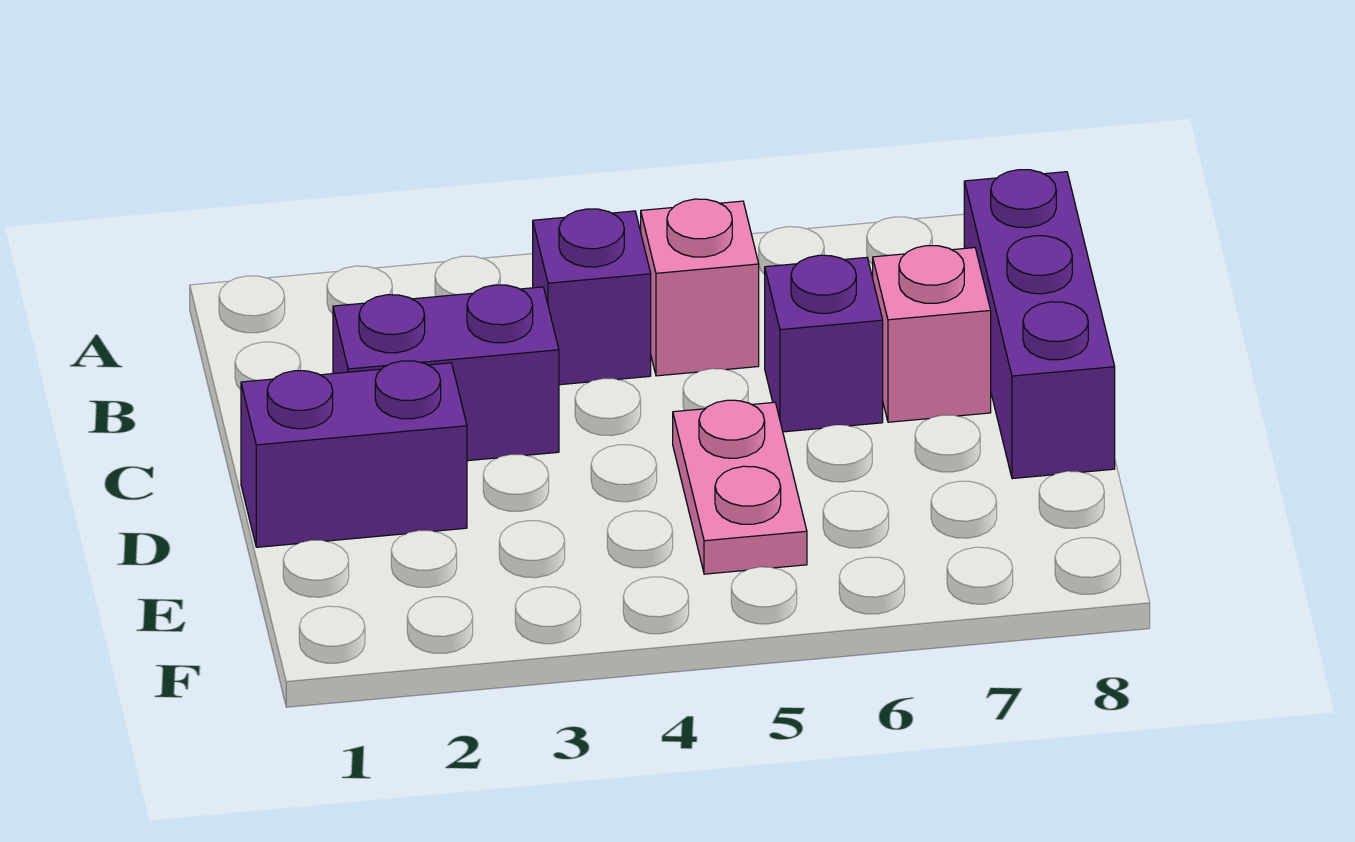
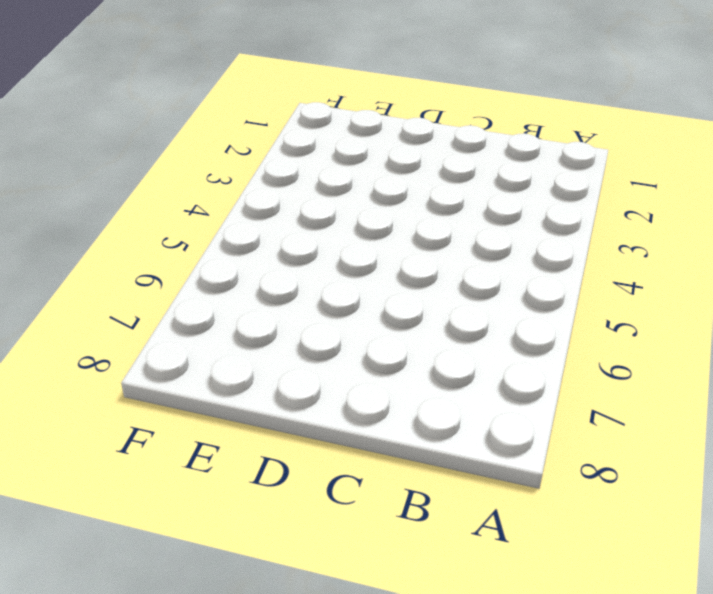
none -> purple brick B4 level 1
none -> pink brick B5 level 1

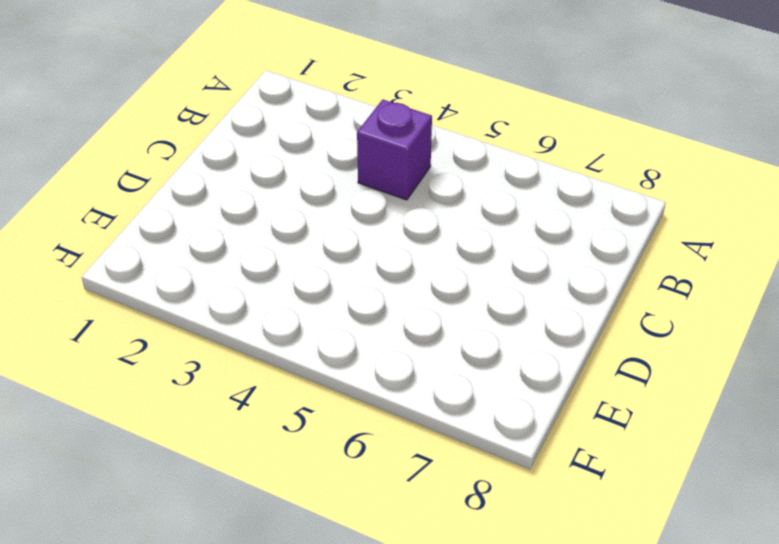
none -> pink brick B5 level 1
none -> purple brick B8:D8 level 1

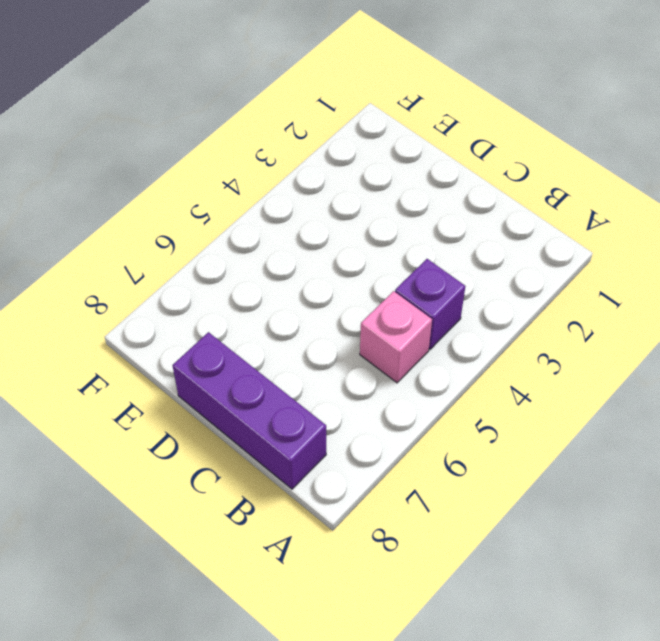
none -> purple brick C2:C3 level 1
none -> purple brick C6 level 1

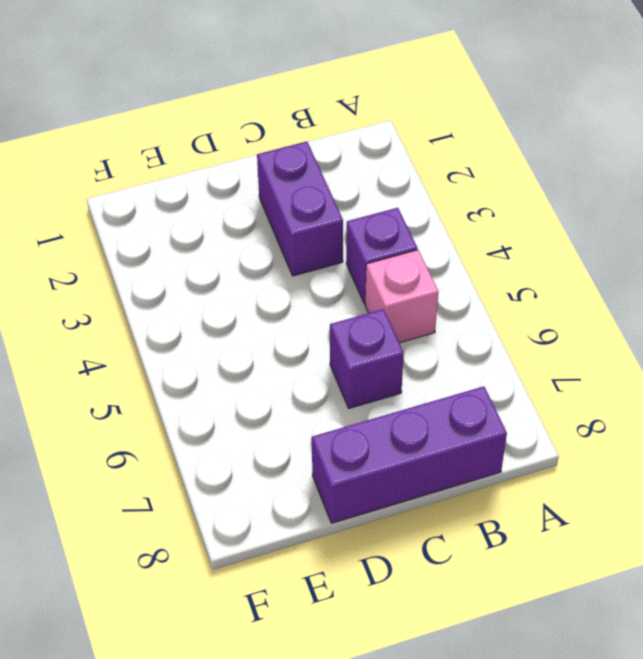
none -> pink brick C7 level 1
none -> purple brick D1:D2 level 1

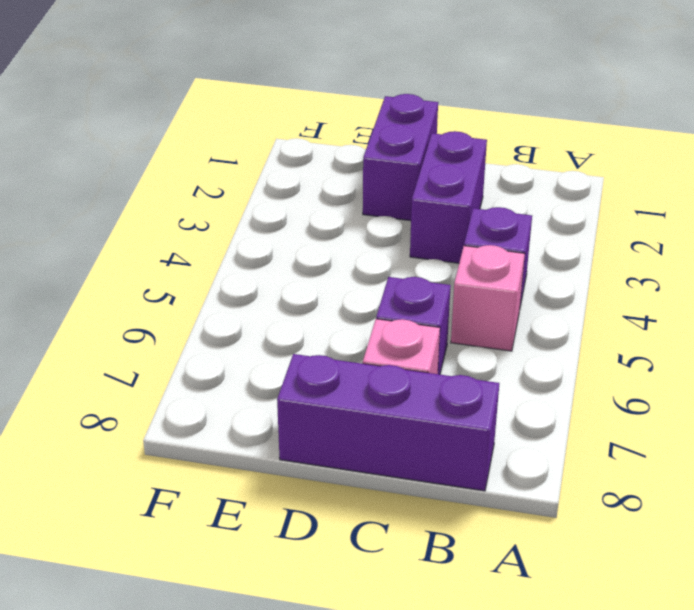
none -> pink plate D5:E5 level 1

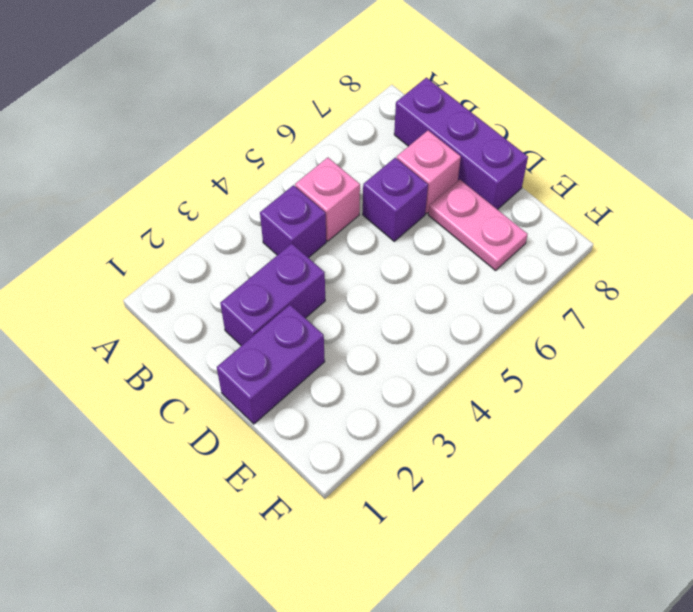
pink plate D7:E7 level 1 -> pink plate D5:E5 level 1

